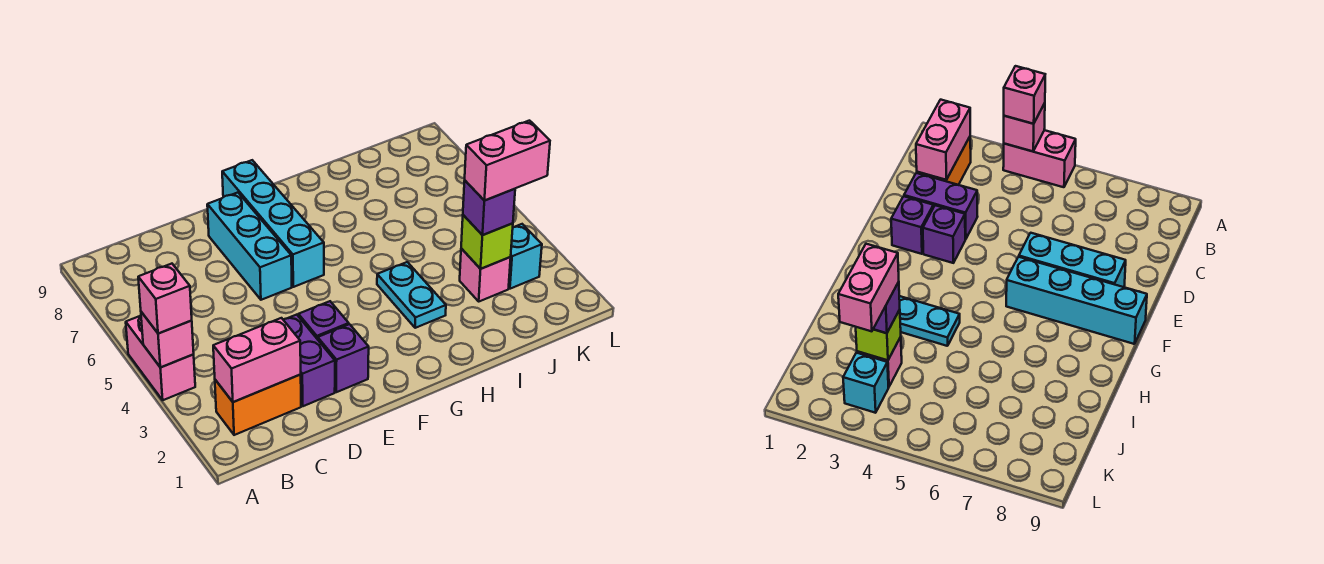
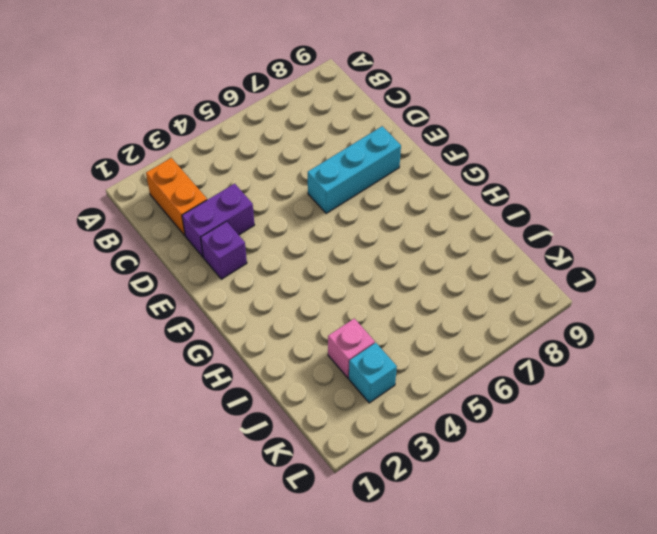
none -> pink brick A4:A5 level 1
none -> purple brick E3 level 1
none -> cyan brick F6:F9 level 1

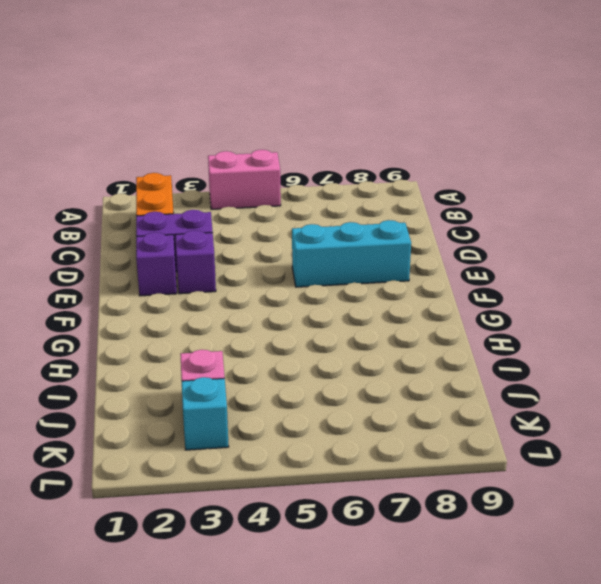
none -> cyan brick F6:F9 level 1
none -> cyan plate H3:H4 level 1
none -> pink brick A4 level 2

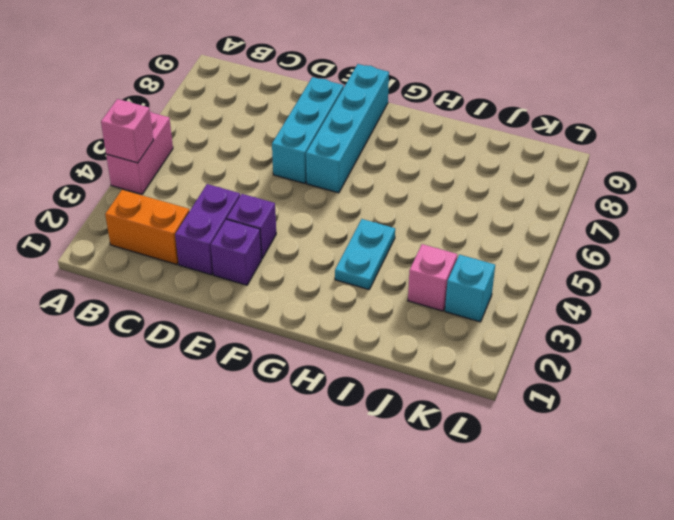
none -> pink brick B2:C2 level 2
none -> lime brick J3 level 2
none -> pink brick A4 level 3

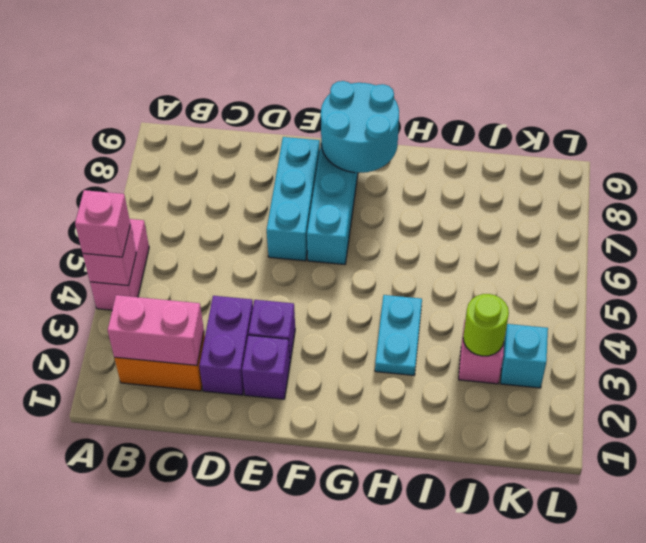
cyan round brick F8:G9 level 2 -> none
lime round brick J3 level 2 -> lime brick J3 level 2
none -> purple brick J3 level 3
none -> pink brick J3:K3 level 4

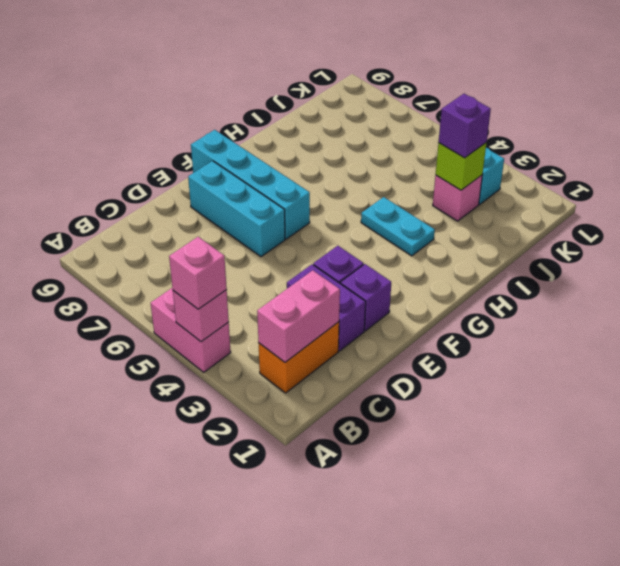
none -> pink brick J3:K3 level 4

